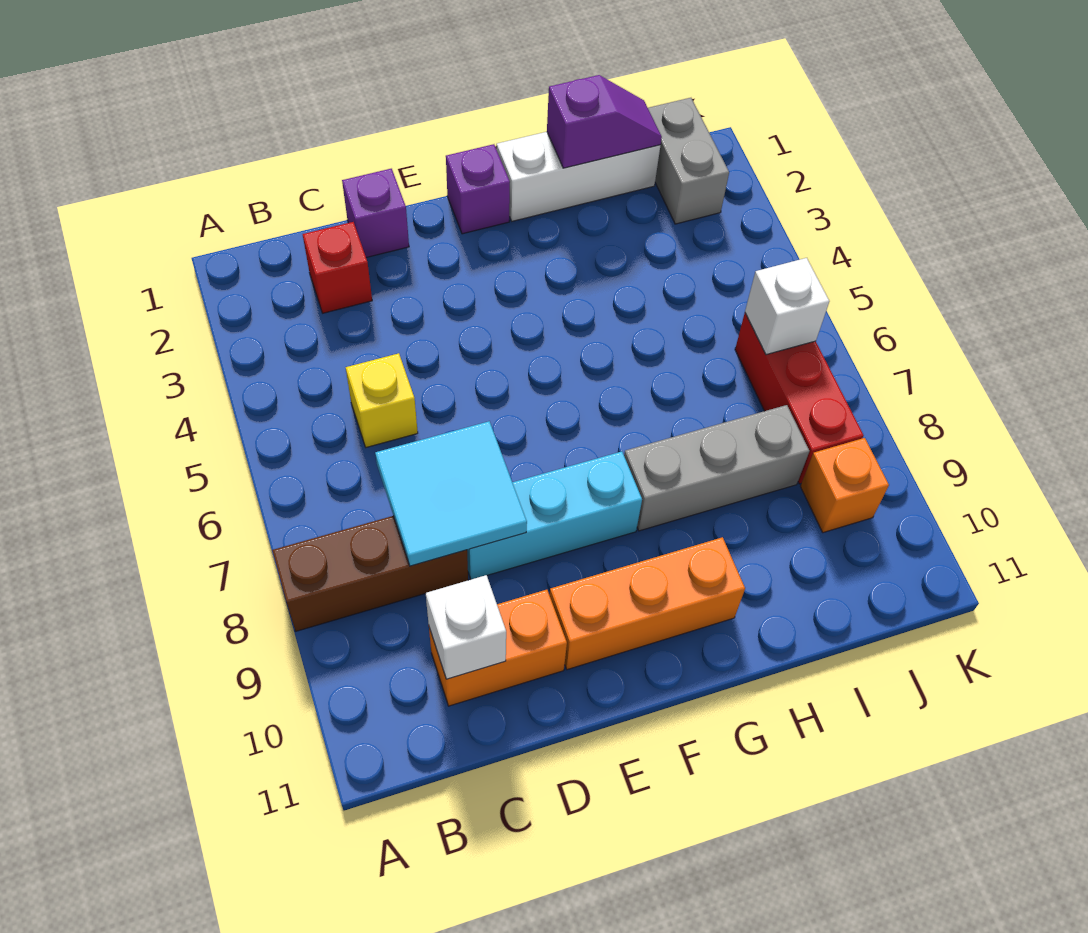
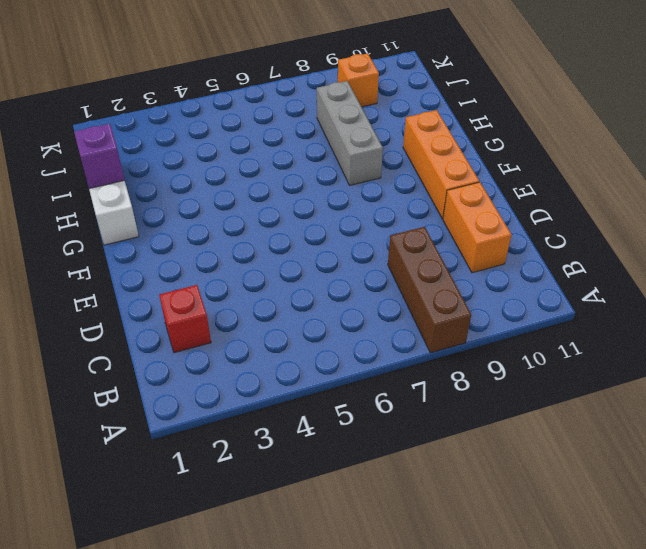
none -> yellow brick C5 level 1
none -> purple brick D1 level 1
none -> cyan brick D8:F8 level 1

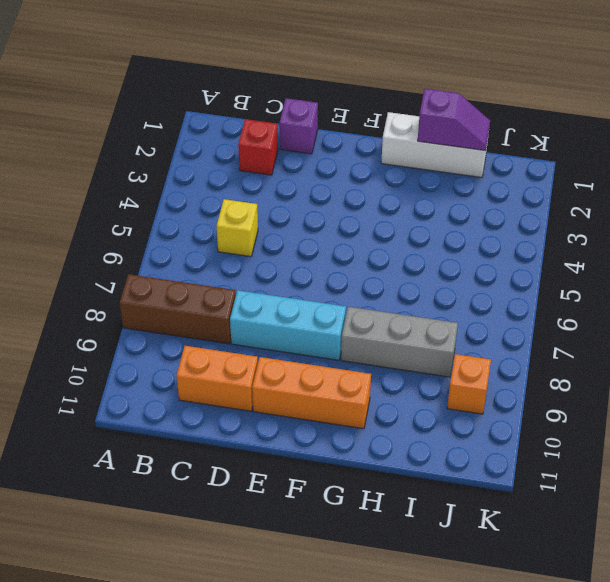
none -> purple brick F1 level 1
none -> grey brick J1:J2 level 1
none -> red brick J6:J8 level 1

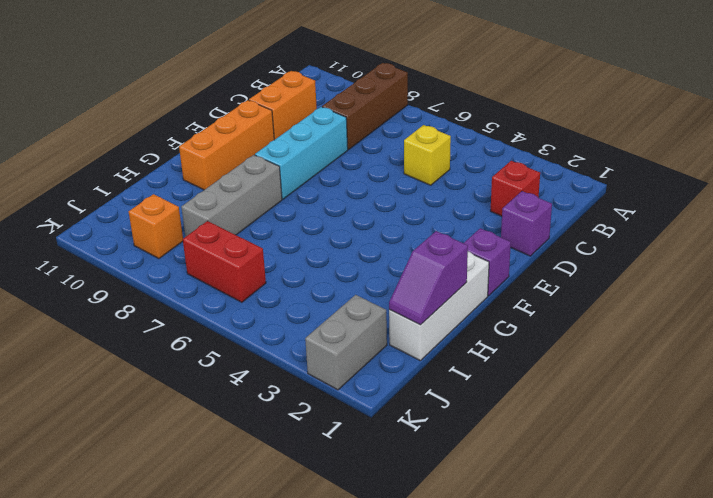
grey brick J2:K2 level 1 -> grey brick J1:J2 level 1
red brick J6:J7 level 1 -> red brick J6:J8 level 1
none -> cyan tile C7:D8 level 2
none -> white brick C10 level 2
none -> white brick J6 level 2

